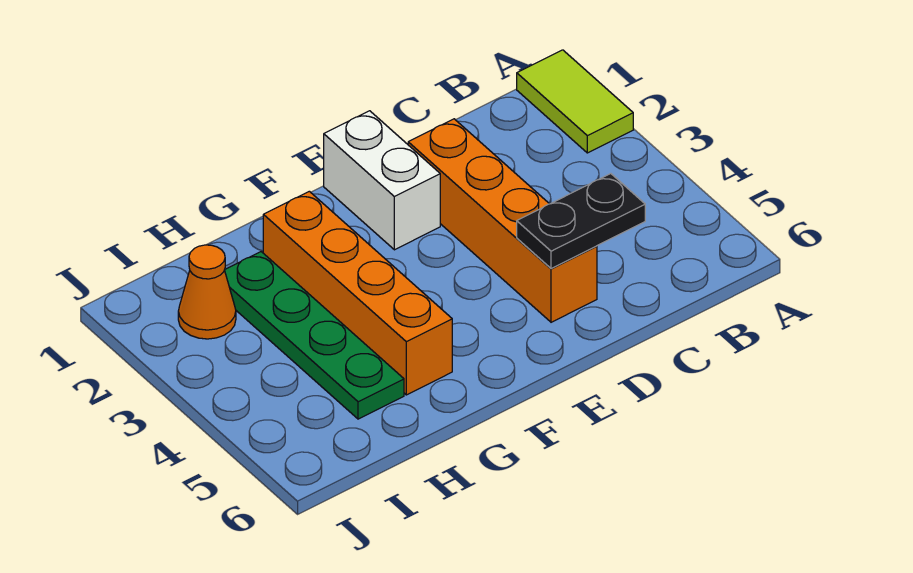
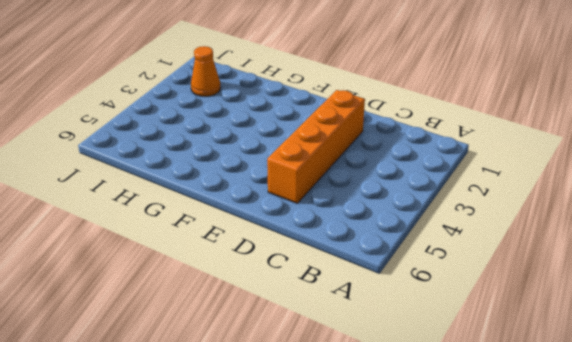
none -> lime tile A1:A2 level 1
none -> white brick E1:E2 level 1

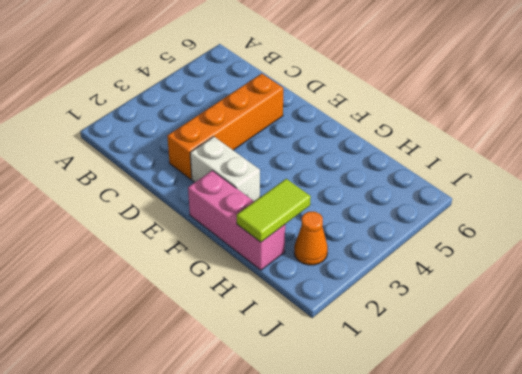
white brick E2:F2 level 1 -> white brick E1:E2 level 1
pink brick F1:H1 level 1 -> none
lime tile H1:H2 level 2 -> lime tile A1:A2 level 1
none -> orange brick G2:G5 level 1
none -> green plate H2:H5 level 1

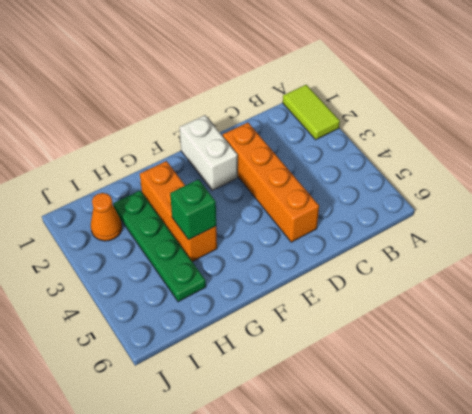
orange brick G2:G4 level 1 -> orange brick G2:G5 level 1
green brick G4 level 2 -> none
none -> black plate C5:D5 level 2

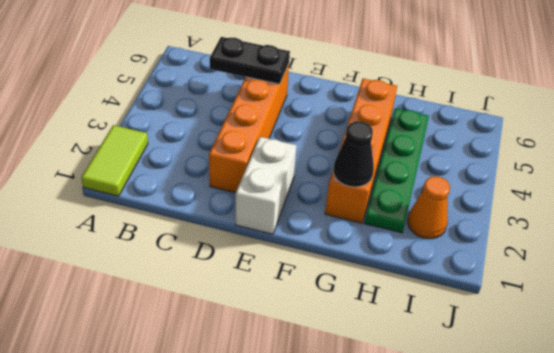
black cone G2 level 2 -> none

